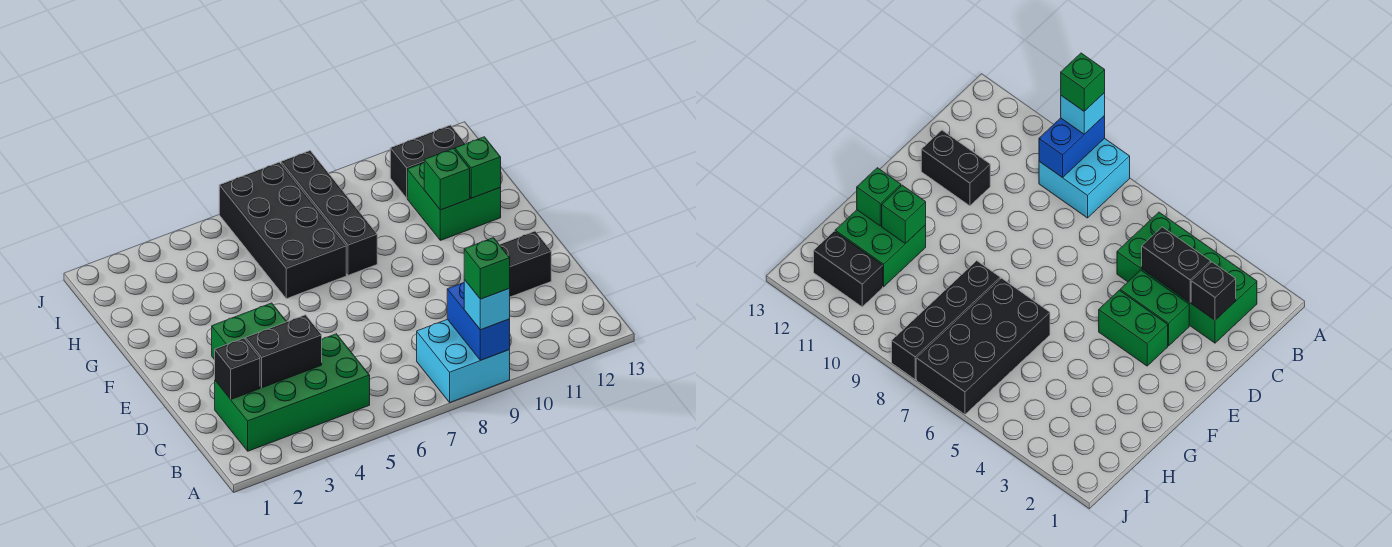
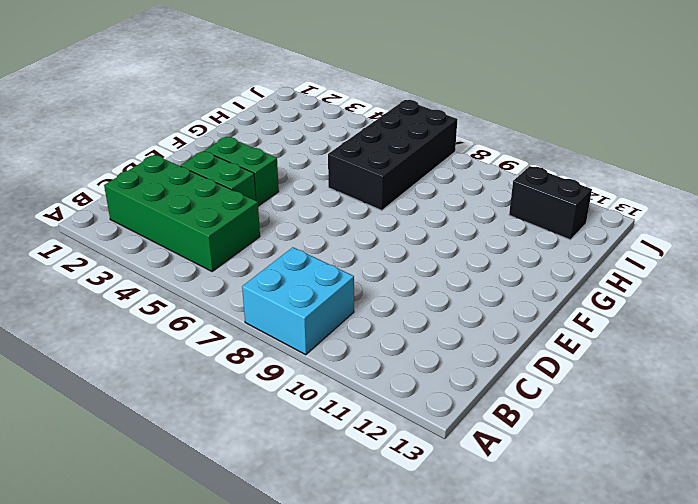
none -> black brick D11:D12 level 1
none -> black brick G8:J8 level 1
none -> green brick G11:H12 level 1

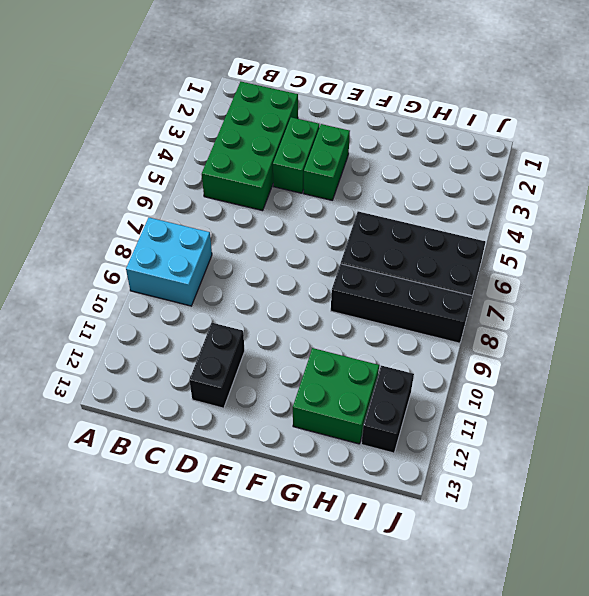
none -> blue brick A9:B9 level 2
none -> black brick C2 level 2
none -> black brick C3:C4 level 2

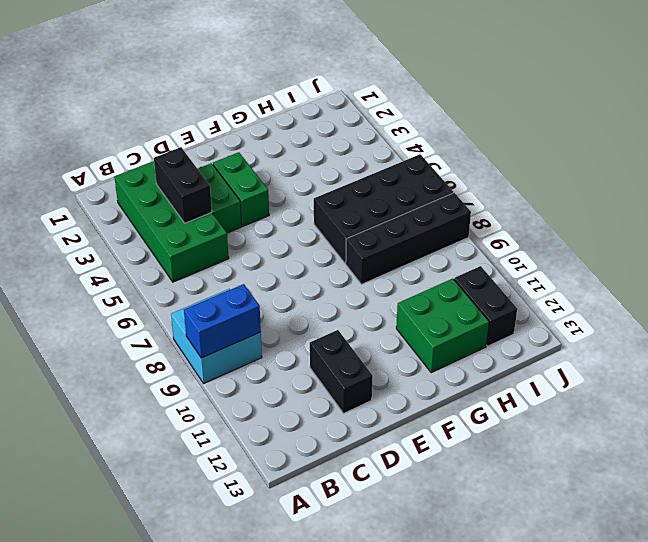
none -> black brick C2 level 2
none -> green brick G11 level 2
none -> green brick G12 level 2

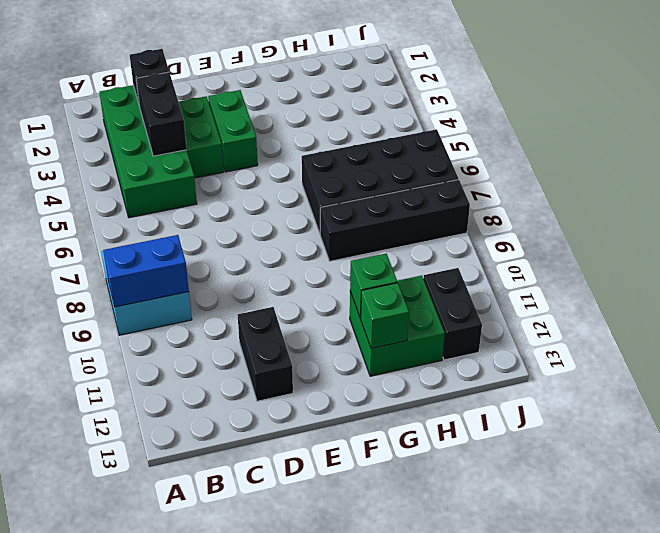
none -> cyan brick A9 level 3
none -> green brick A9 level 4

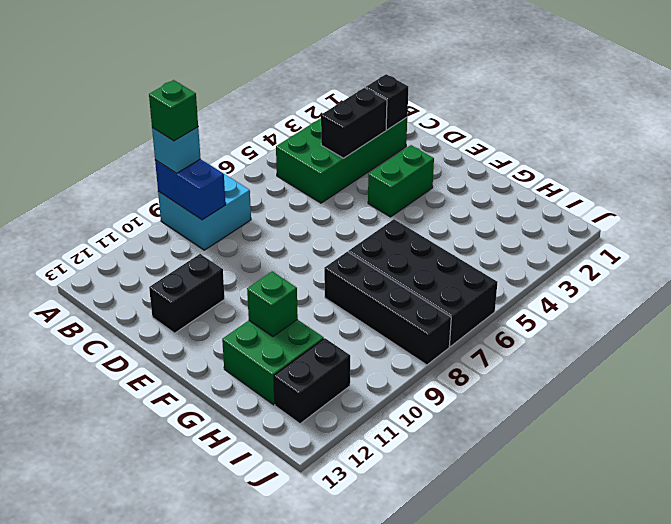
none -> green brick D3:D4 level 1
none -> green brick G12 level 2

